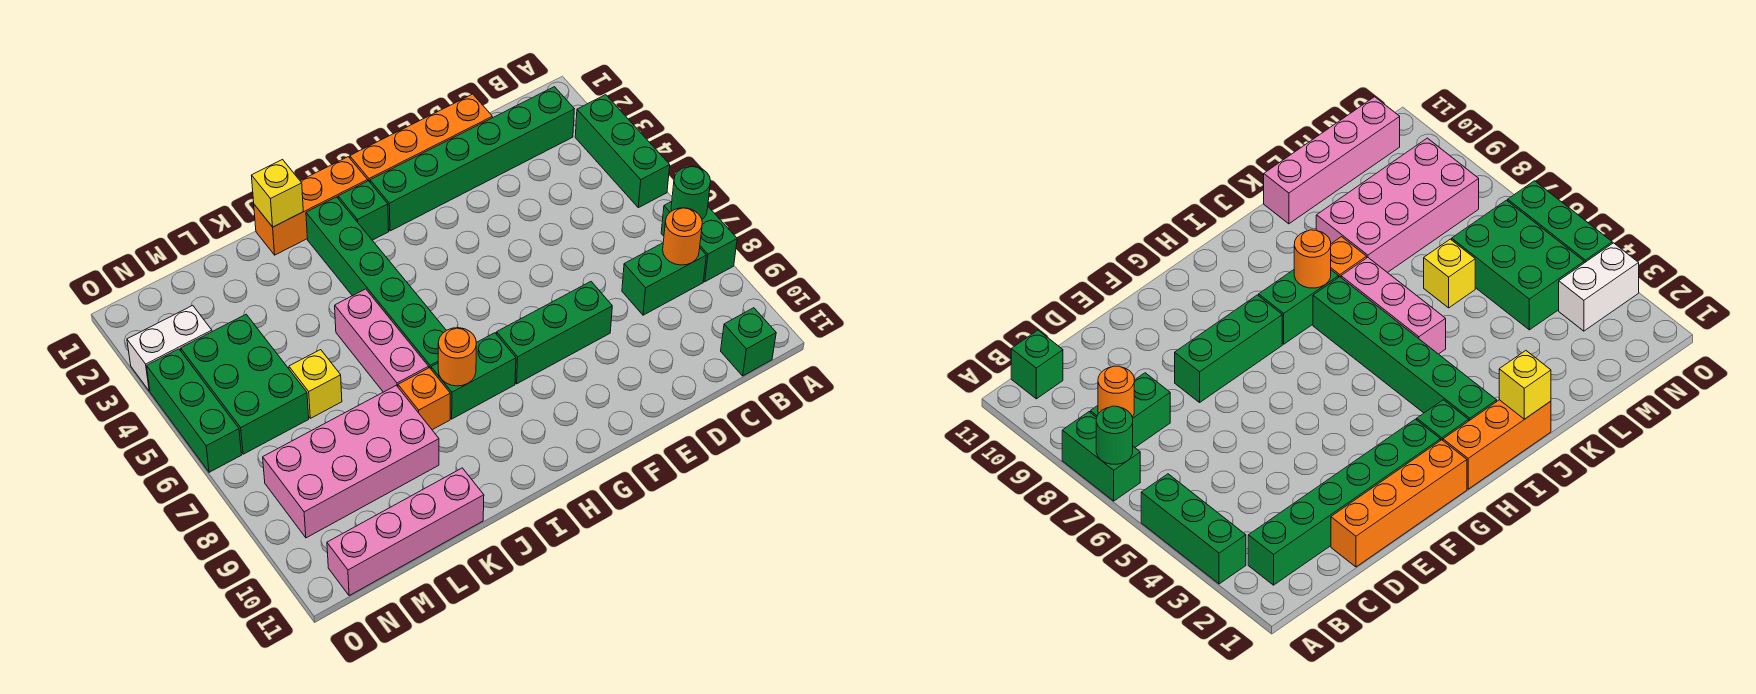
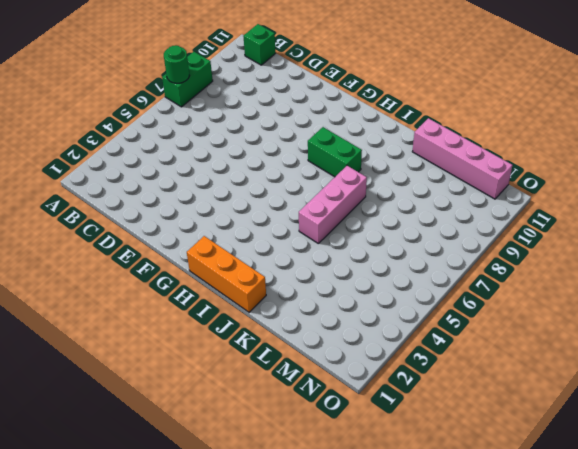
none -> green brick A3:A5 level 1
none -> green brick B2:G2 level 1
none -> green brick B8:C8 level 1

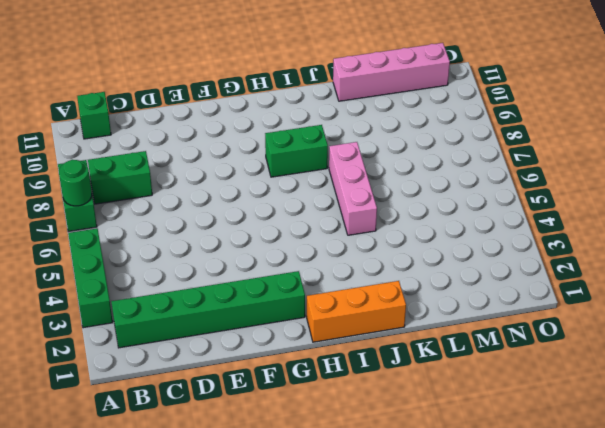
none -> orange brick D1:G1 level 1
none -> green brick E8:G8 level 1
none -> green brick H2 level 1

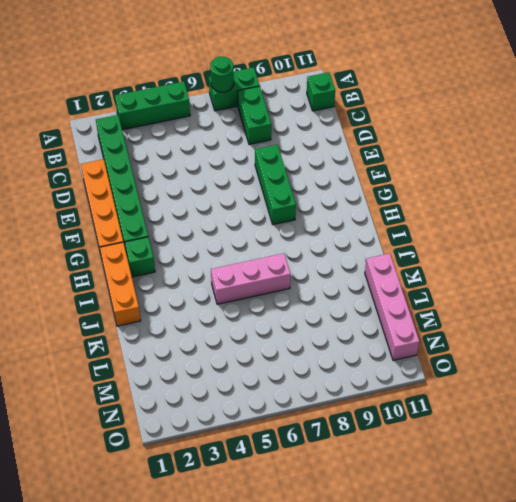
none -> green brick H8:I8 level 1
none -> green brick I2:I7 level 1
none -> orange brick J8 level 1

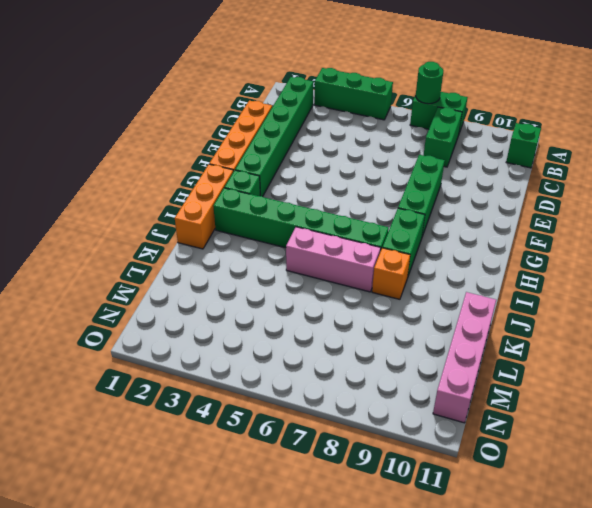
none -> pink brick K8:N9 level 1
none -> yellow brick L6 level 1
none -> green brick M4:N6 level 1

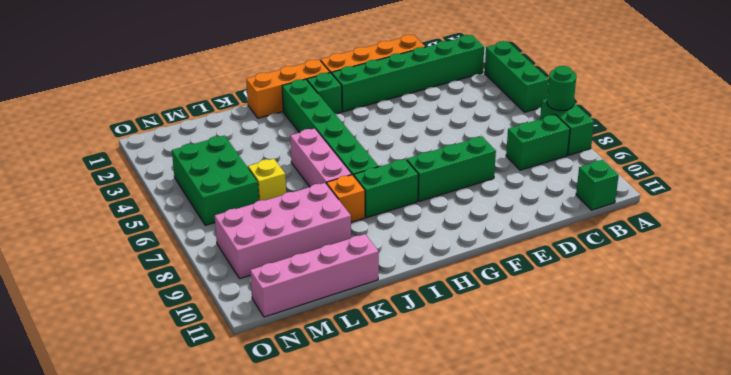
none -> white brick N3:O3 level 1
none -> green brick O4:O6 level 1
none -> orange round brick B8 level 2

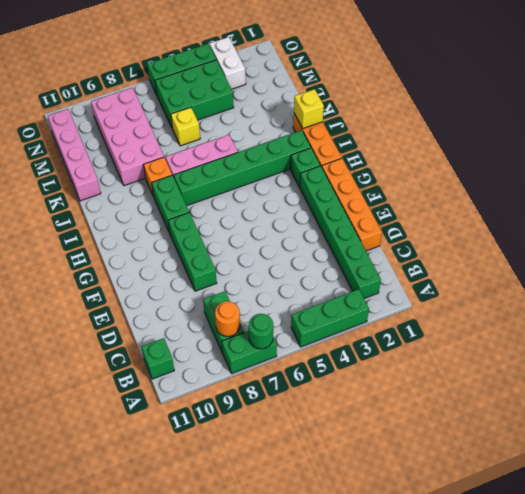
none -> orange round brick I8 level 2

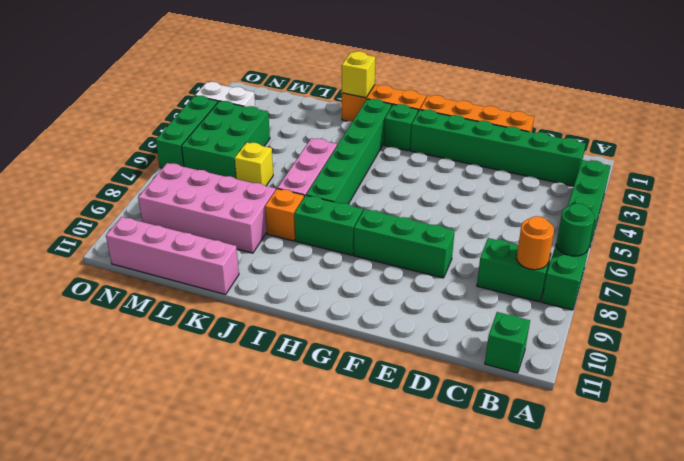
none -> orange round brick I8 level 2

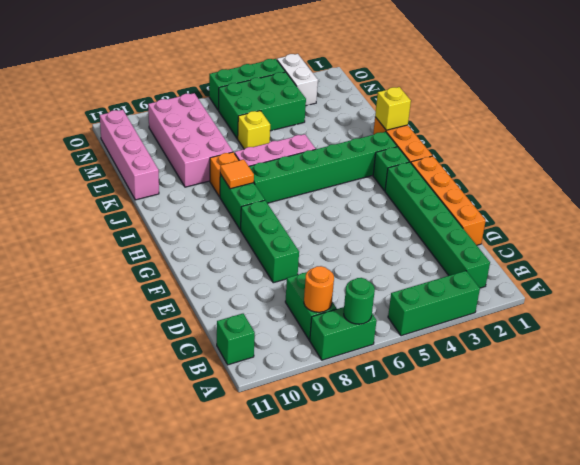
orange tile I8 level 2 -> orange round brick I8 level 2

